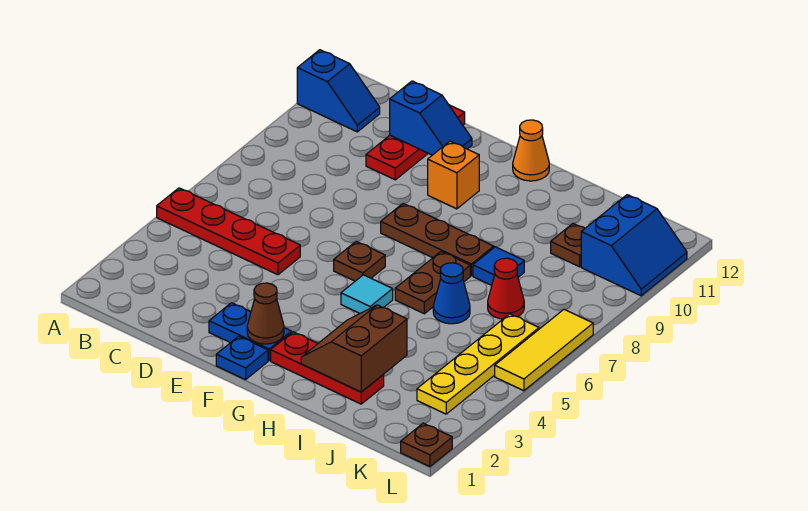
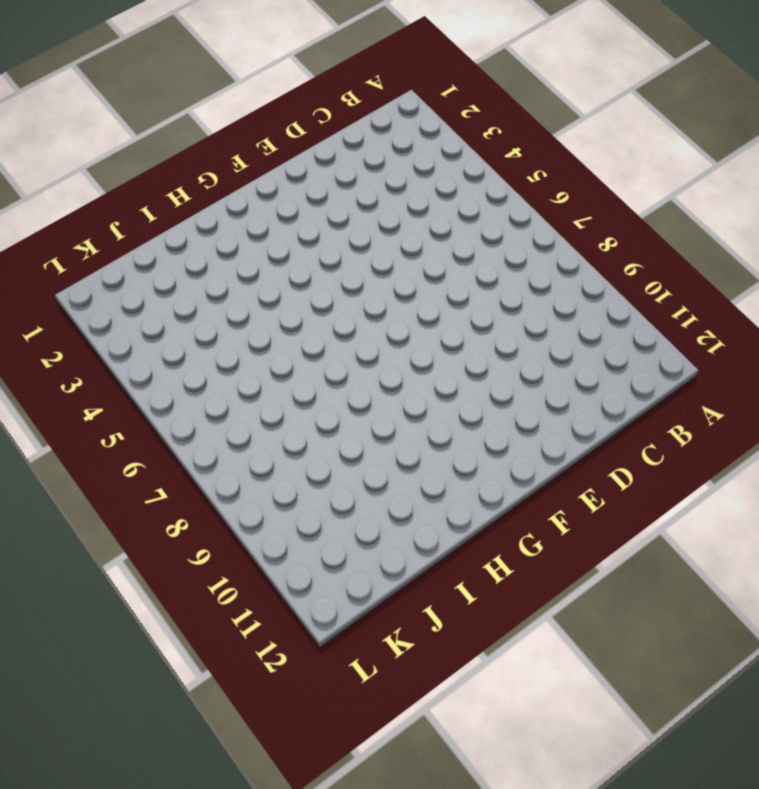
none -> red plate A5:D5 level 1
none -> blue slope A11:B11 level 1 top A
none -> red plate D10:D12 level 1

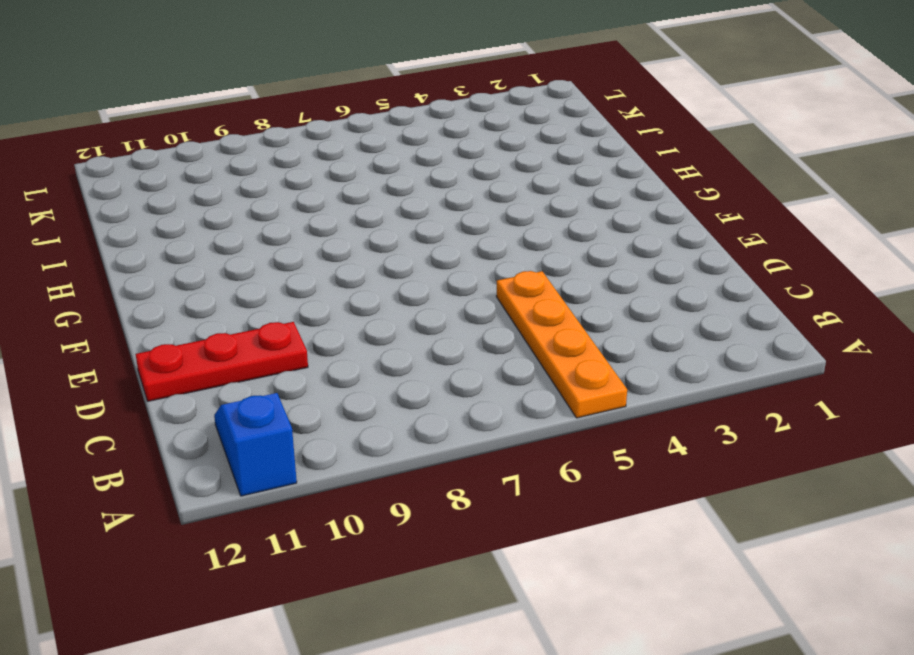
orange plate A5:D5 level 1 -> red plate A5:D5 level 1
none -> blue plate E2:F2 level 1
none -> blue plate F1 level 1
none -> brown plate F6 level 1

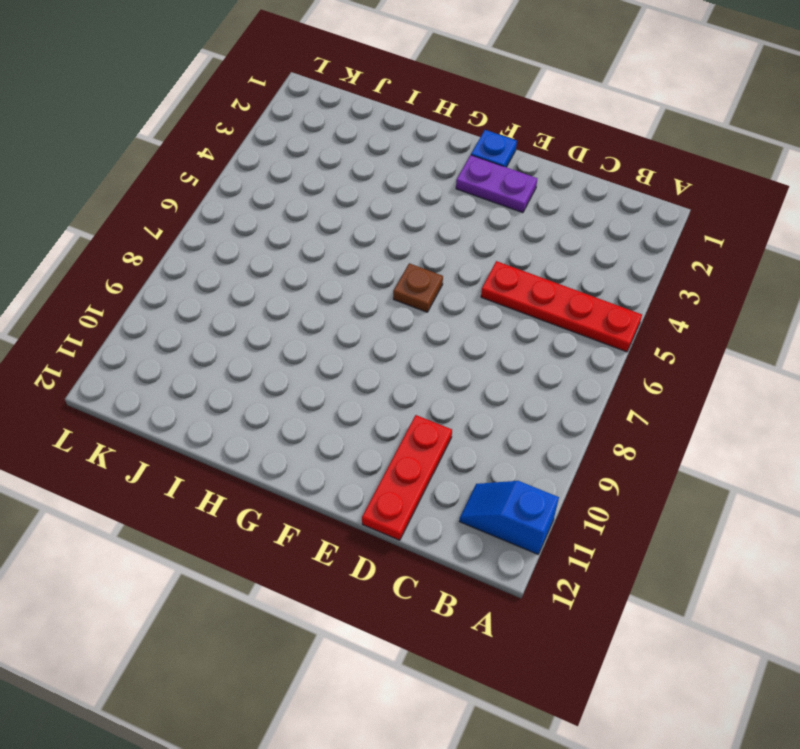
purple plate E2:F2 level 1 -> blue plate E2:F2 level 1
none -> brown plate F8:H8 level 1
none -> orange brick F10 level 1
none -> red plate G2:I2 level 1

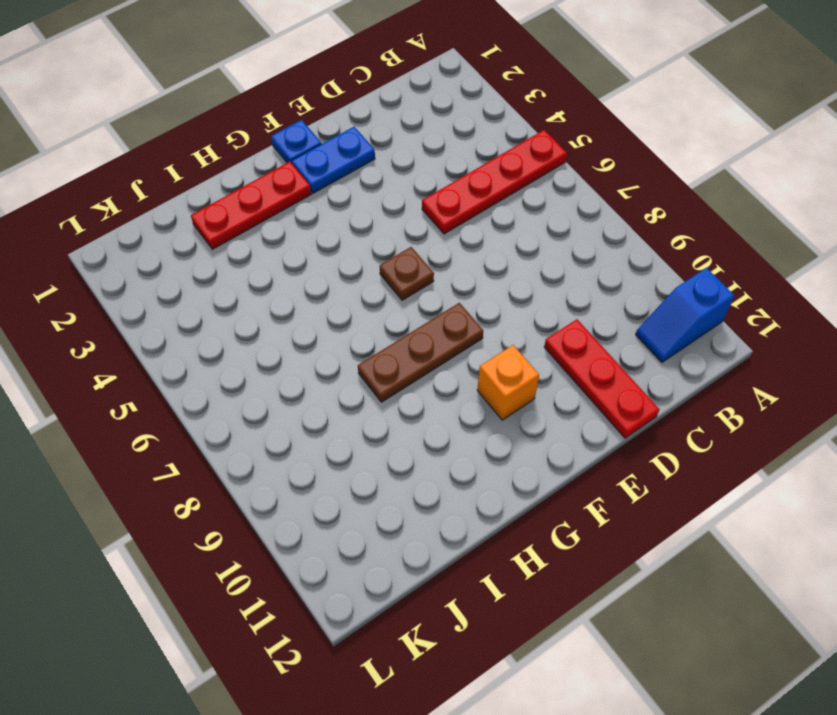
none -> cyan tile G5 level 1
none -> orange cone G12 level 1
none -> brown plate H6:H7 level 1

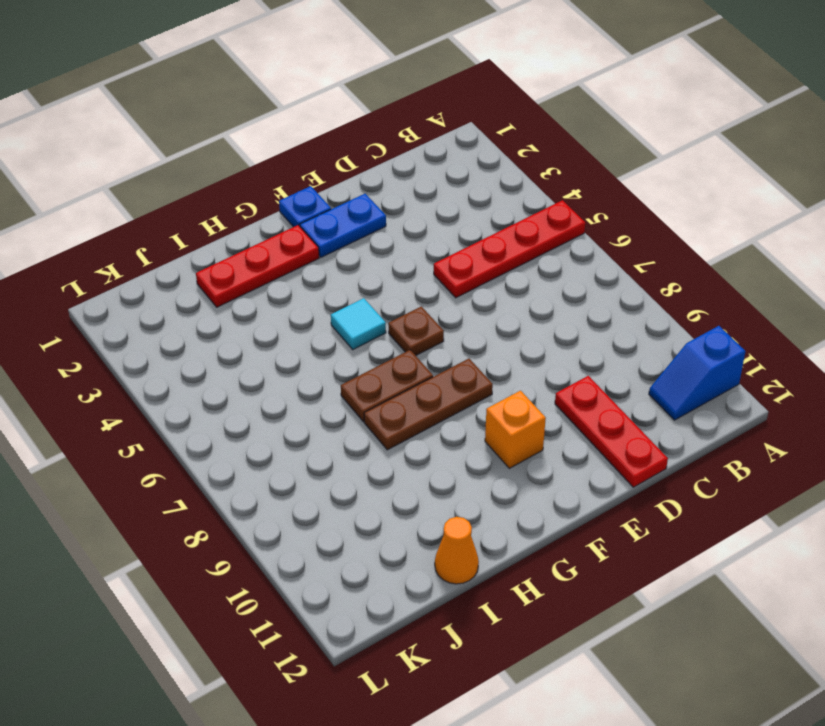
brown plate G7:H7 level 1 -> brown plate H6:H7 level 1
orange cone I12 level 1 -> orange cone G12 level 1
none -> blue cone I6 level 1
none -> blue tile I8 level 1
none -> red cone J7 level 1

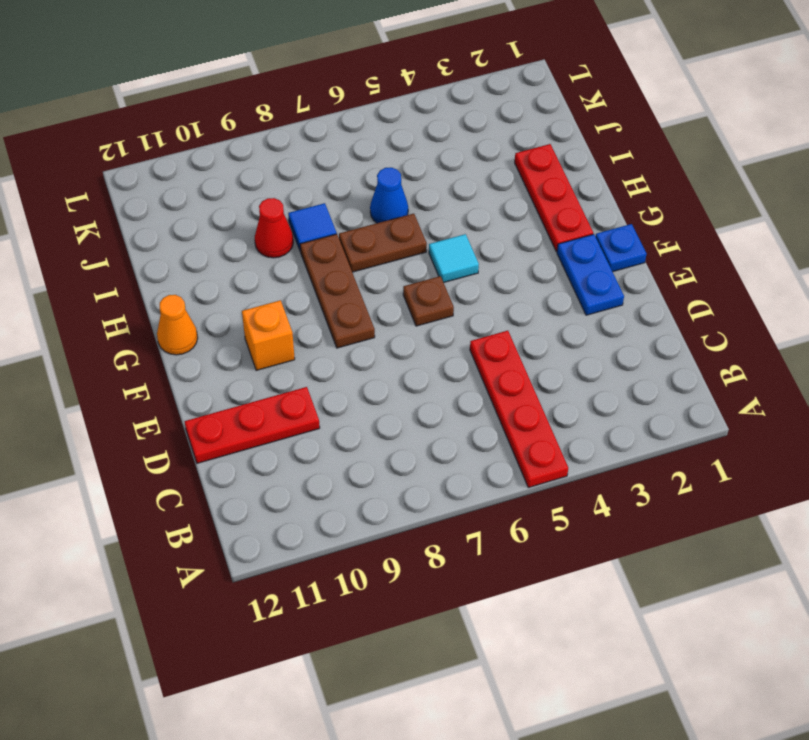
red cone I9 level 1 -> red cone J7 level 1
none -> blue slope A11:B11 level 1 top A
none -> brown plate J10 level 1
none -> yellow plate K3:K6 level 1

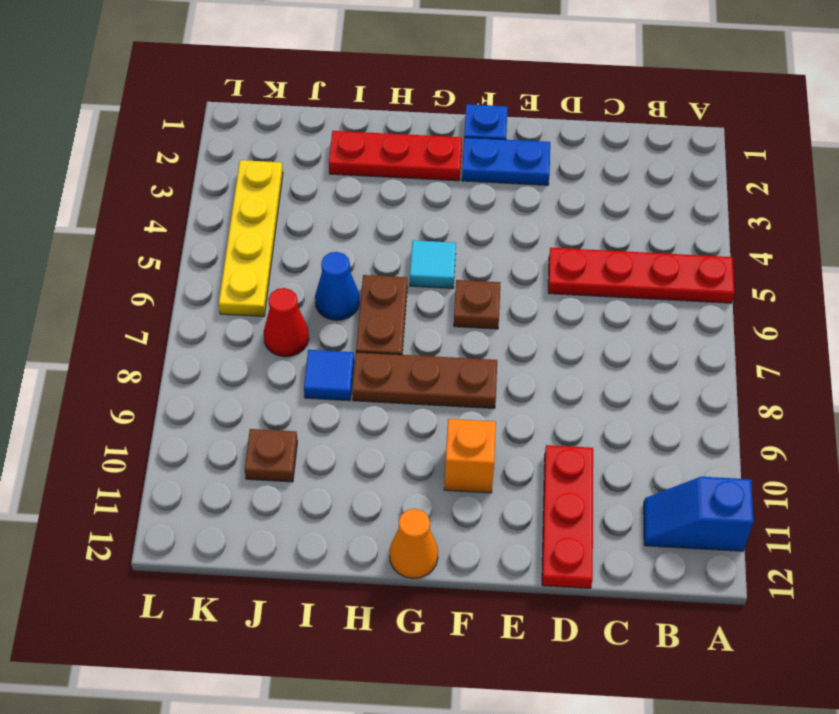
none -> blue slope K10:L11 level 1 top K
none -> brown plate L1 level 1
none -> yellow tile L5:L7 level 1

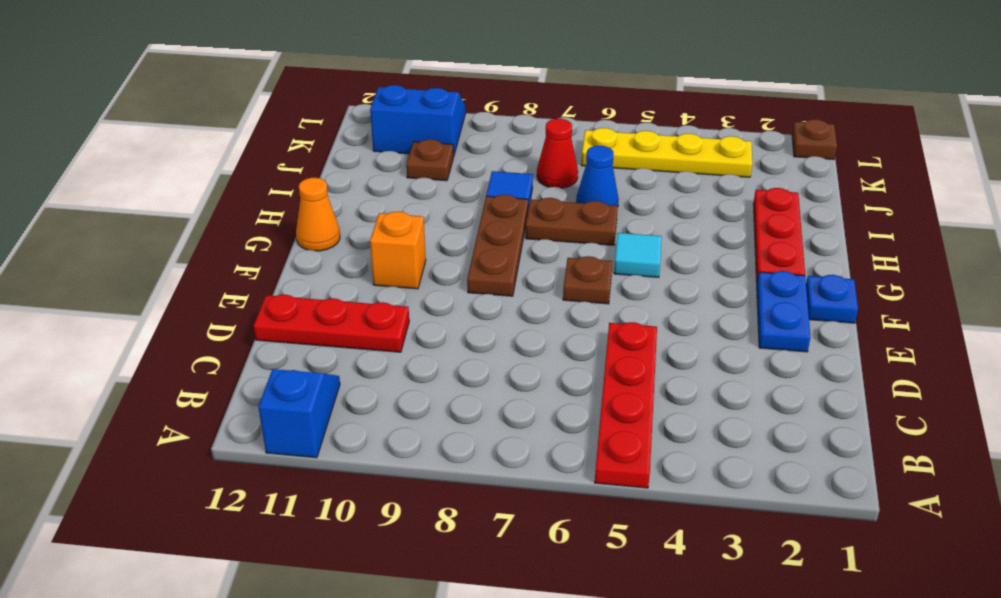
none -> yellow tile L5:L7 level 1
none -> blue slope D11:E11 level 2 top D
none -> brown cone F2 level 2

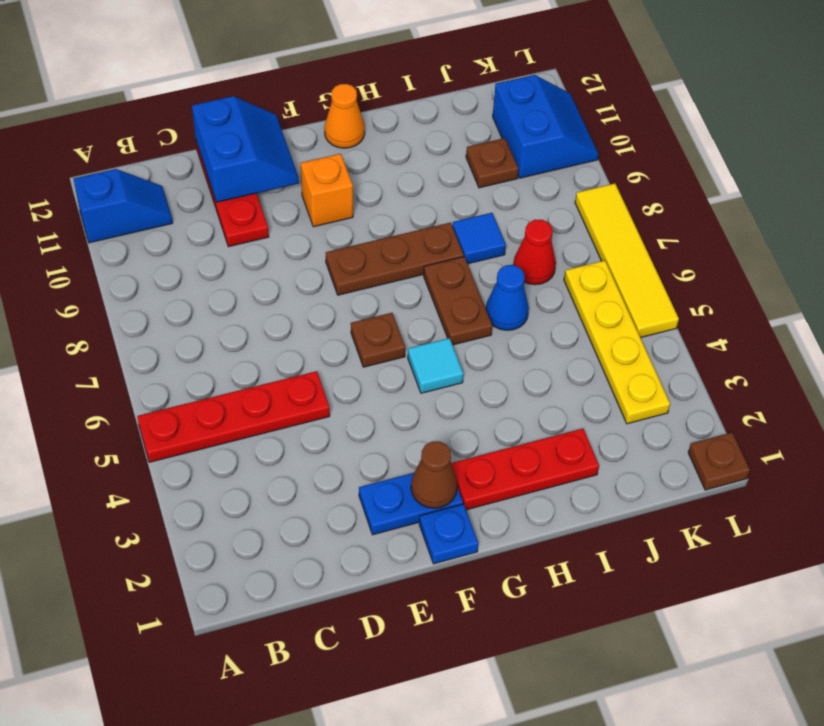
blue slope D11:E12 level 2 top D -> blue slope D11:E11 level 2 top D
yellow tile L5:L8 level 1 -> yellow tile L5:L7 level 1
none -> brown slope H2:I3 level 2 top I

